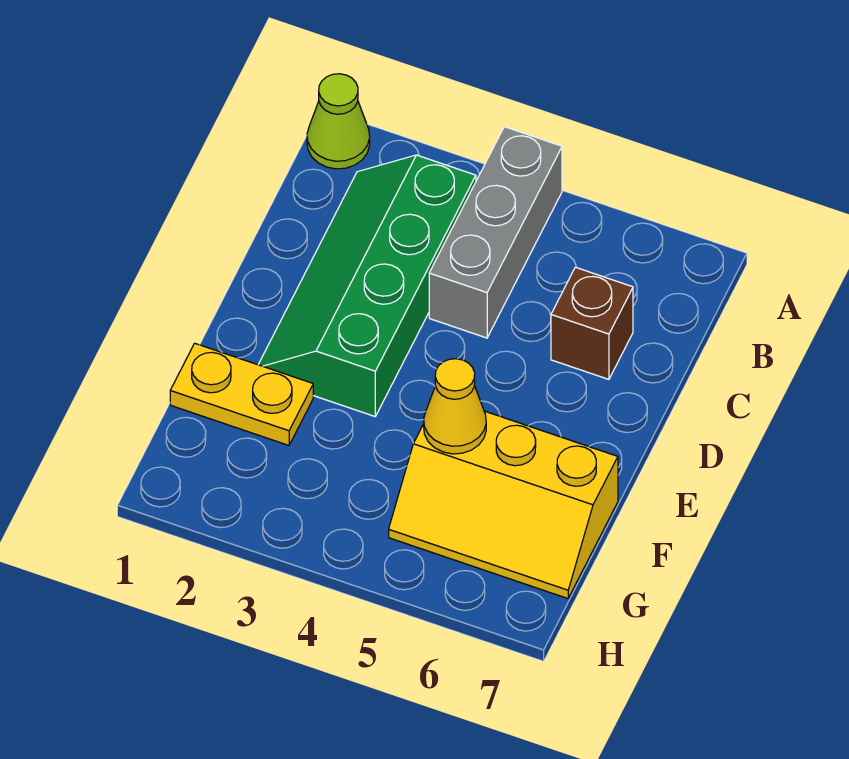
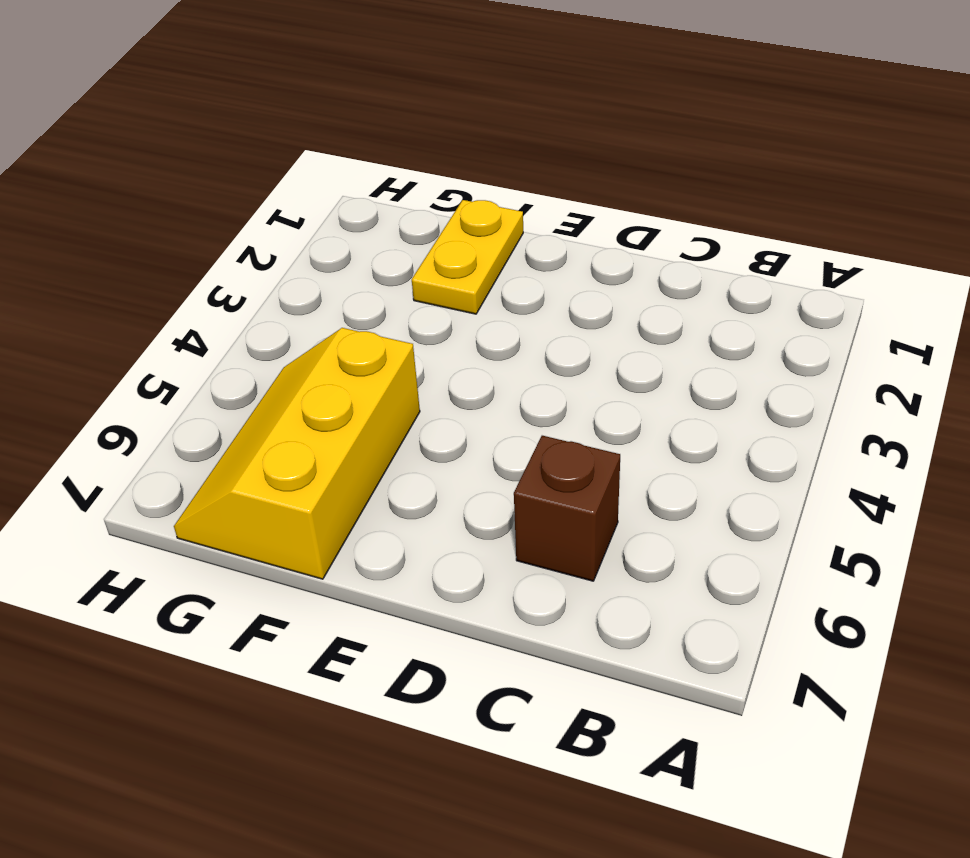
none -> lime cone A1 level 1
none -> grey brick A4:C4 level 1

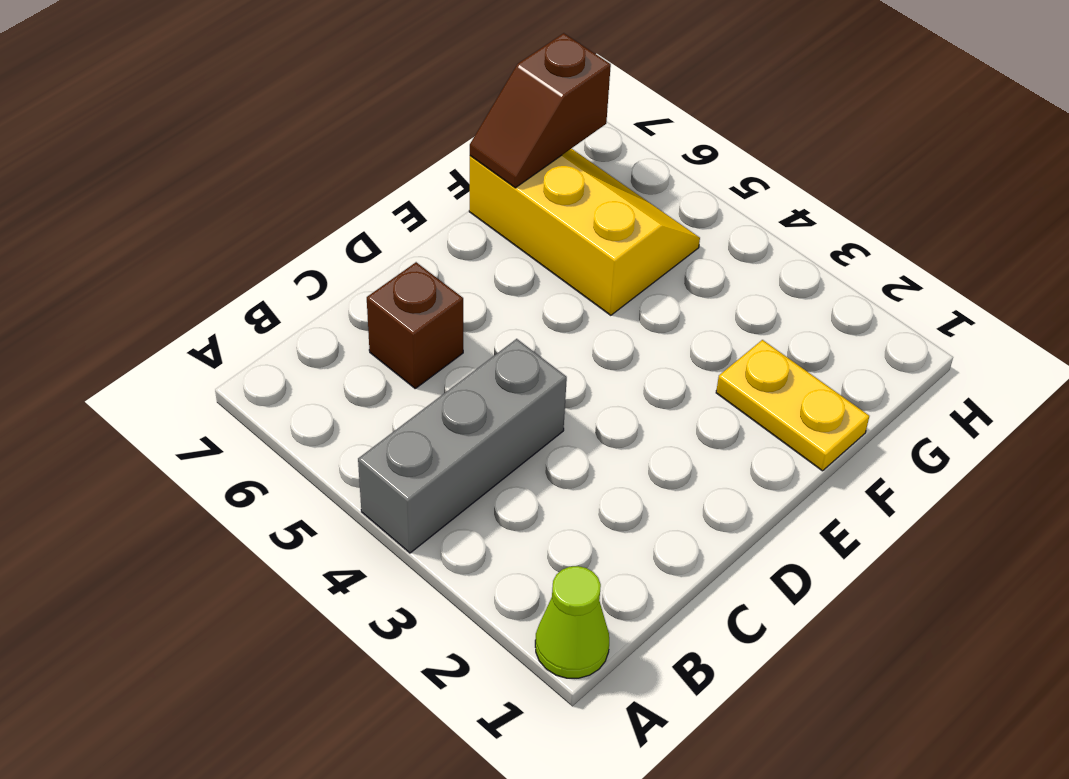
brown slope F7:G7 level 2 top G -> none
none -> green slope B2:E3 level 1 top 3
none -> yellow cone F5 level 2

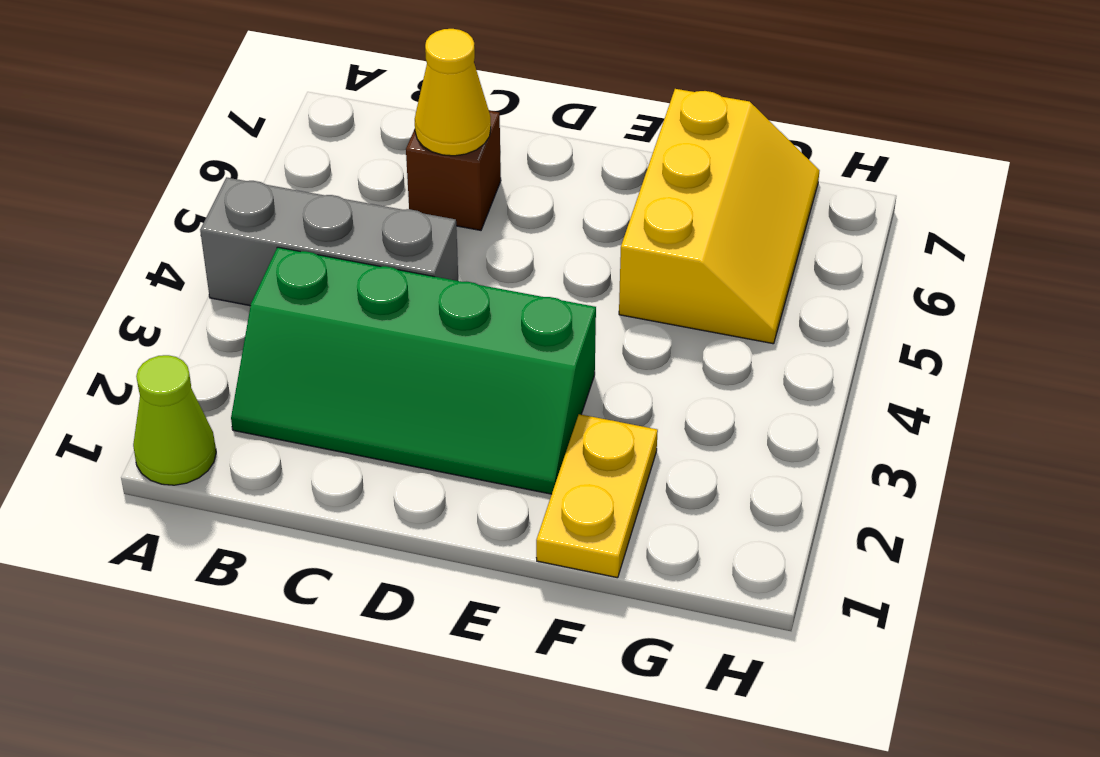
yellow cone C6 level 2 -> yellow cone F5 level 2

